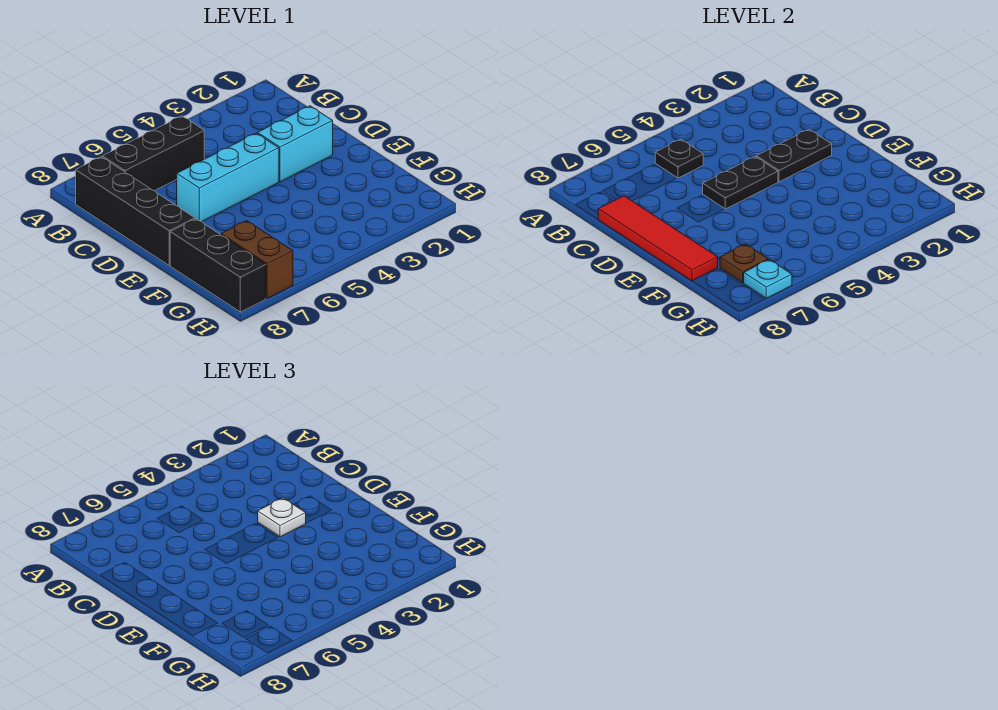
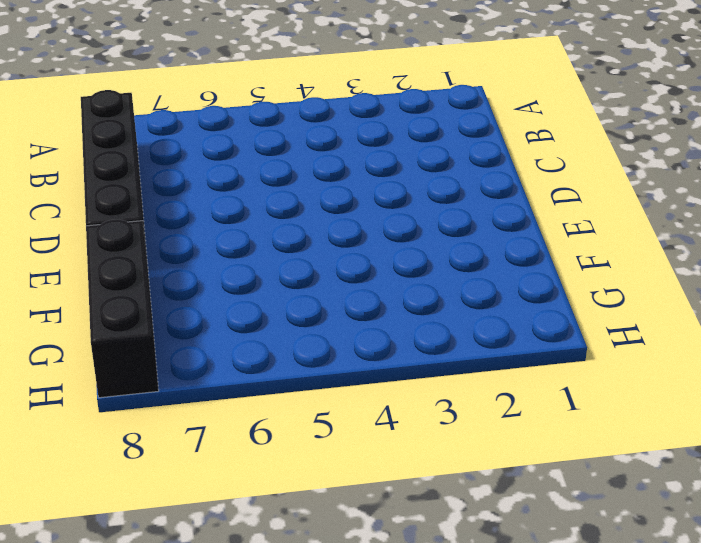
none -> black brick B5:B7 level 1
none -> cyan brick D2:D3 level 1
none -> cyan brick D4:D6 level 1

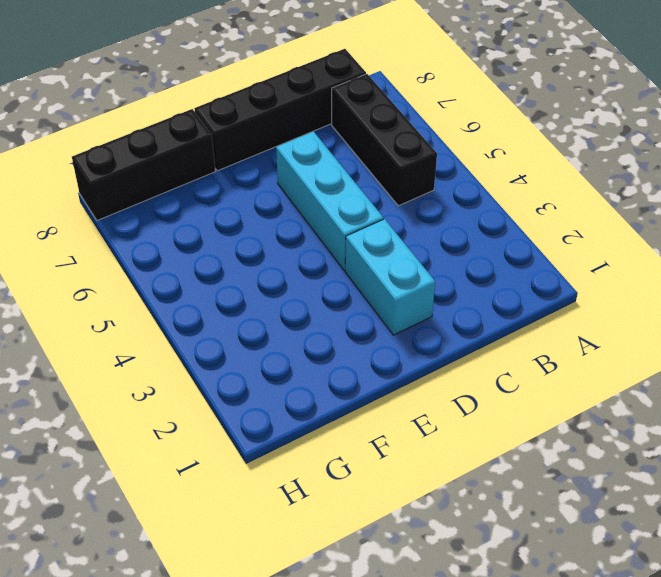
none -> brown brick G7:H7 level 1
none -> black plate B5 level 2
none -> red tile C8:F8 level 2

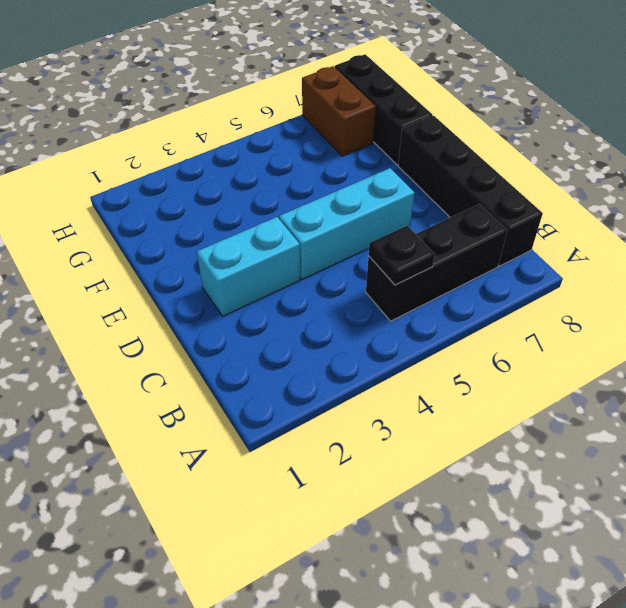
none -> red tile C8:F8 level 2
none -> black plate D2:D3 level 2
none -> black plate D4:D5 level 2

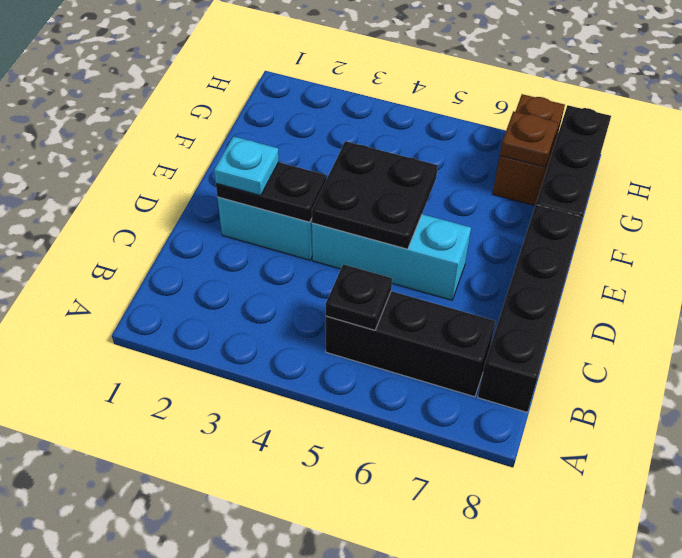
cyan plate D2 level 3 -> cyan plate H7 level 2
black plate D4:E5 level 2 -> black plate D4:D5 level 2
none -> red tile C8:F8 level 2
none -> white plate D3 level 3

